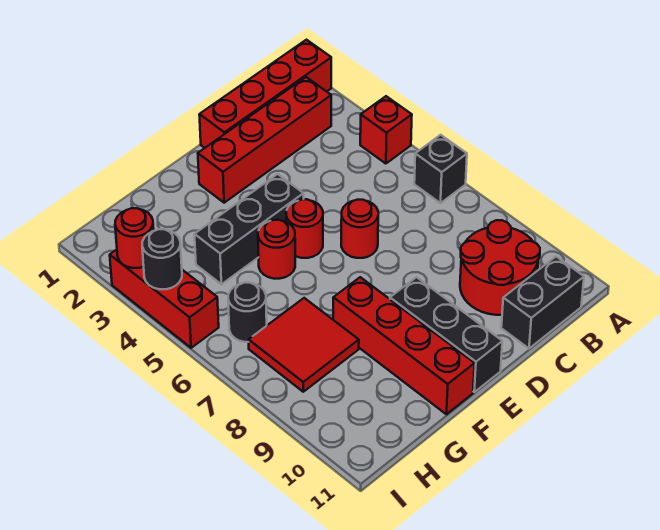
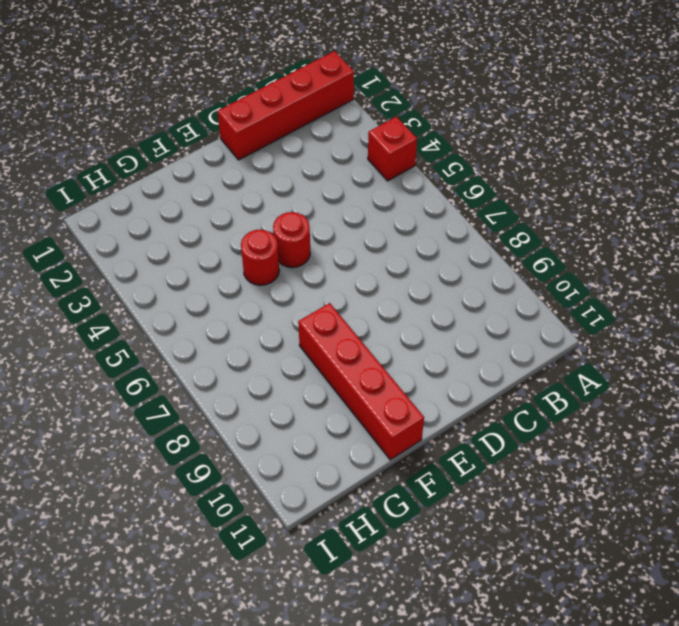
none -> black brick A6 level 1
none -> red brick B2:E2 level 1
none -> red round brick B9:C10 level 1

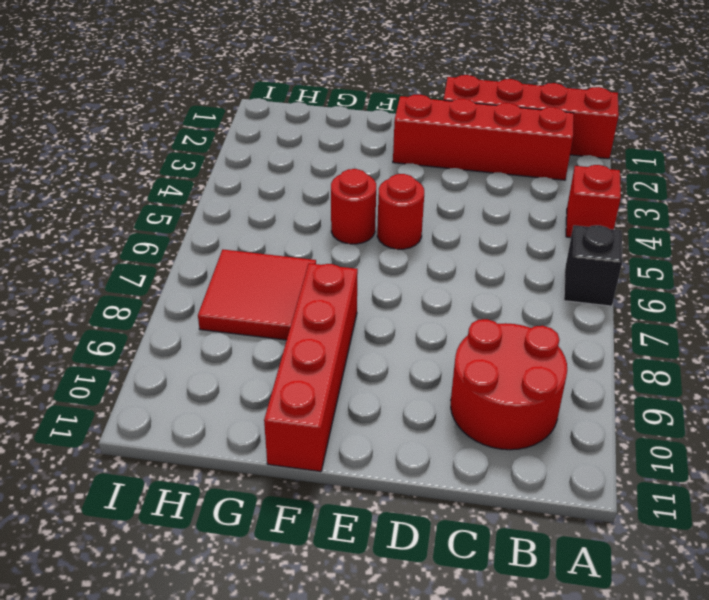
none -> black brick B11:C11 level 1
none -> red round brick D6 level 1
none -> black brick E4:G4 level 1

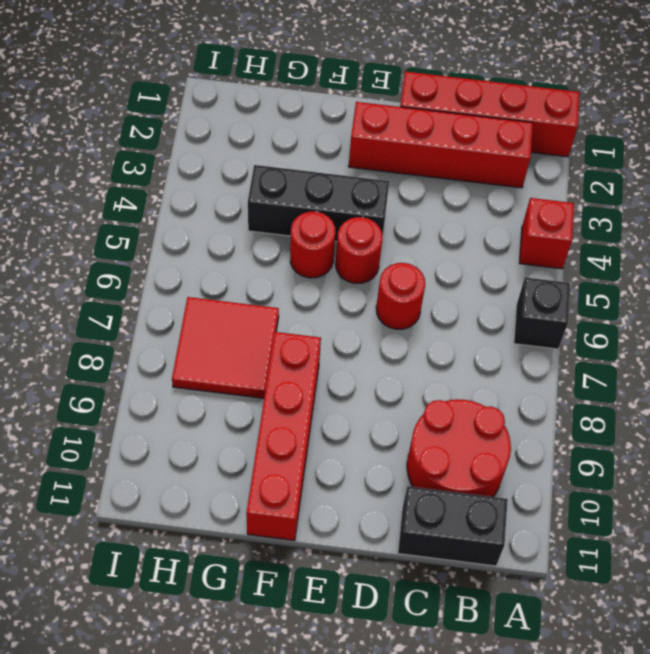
none -> black brick E9:E11 level 1
none -> black round brick H6 level 1
none -> red brick I3:I5 level 1

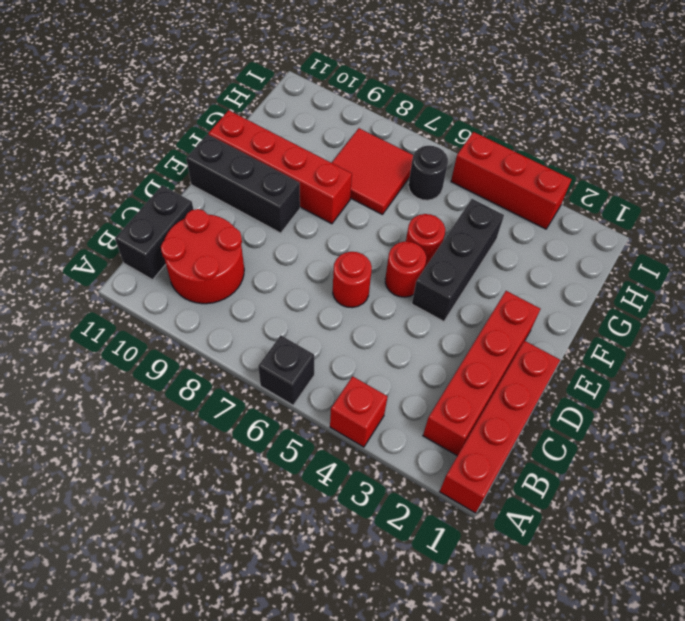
none -> red round brick I3 level 2
none -> black round brick I4 level 2

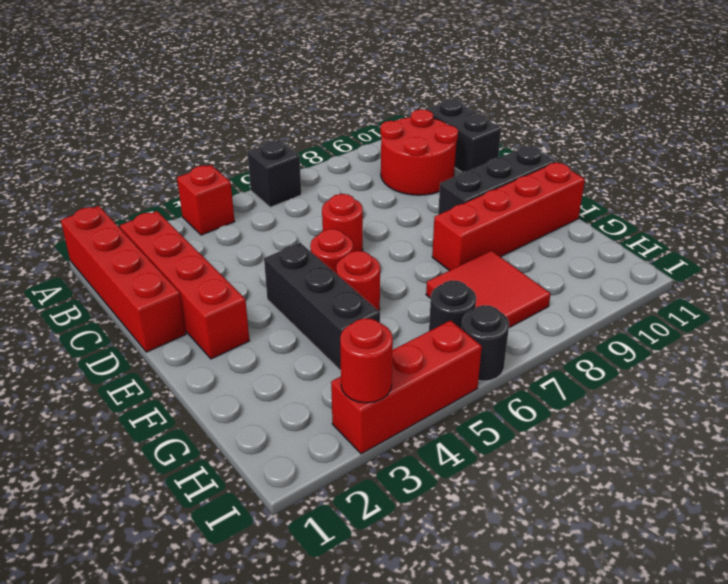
black round brick I6 level 1 -> black round brick I4 level 2

